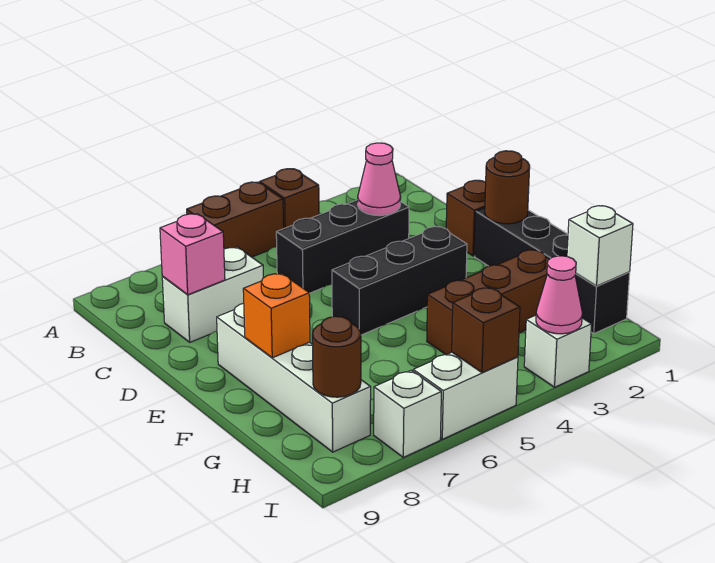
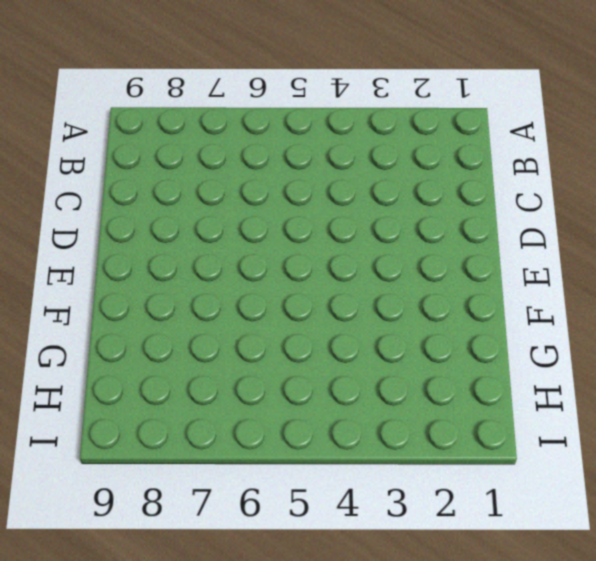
none -> brown brick A4 level 1
none -> brown brick A5:A6 level 1
none -> black brick C3:C5 level 1

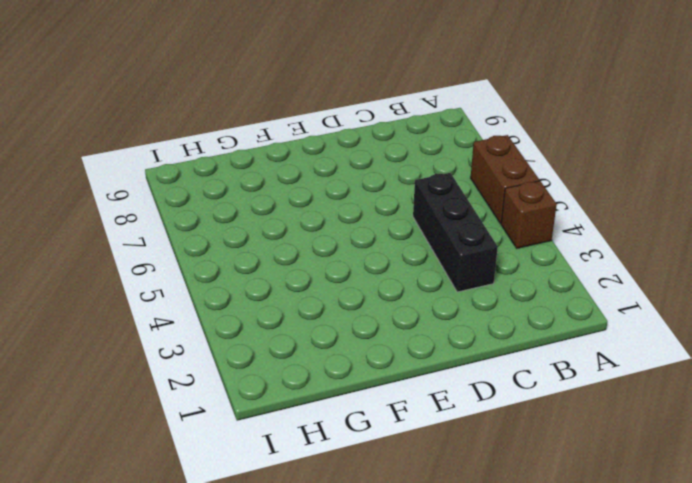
none -> white brick C7:C8 level 1
none -> brown brick D1 level 1
none -> black brick E1:H1 level 1

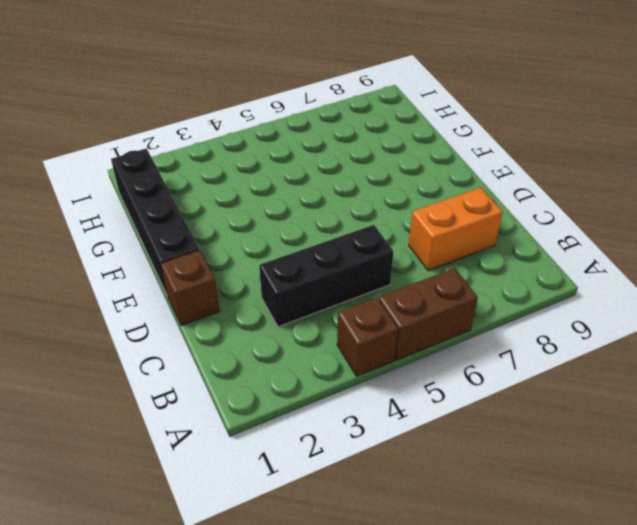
orange brick C7:C8 level 1 -> white brick C7:C8 level 1
none -> black brick E3:E5 level 1
none -> white brick E8:H8 level 1
none -> brown brick G2:G4 level 1

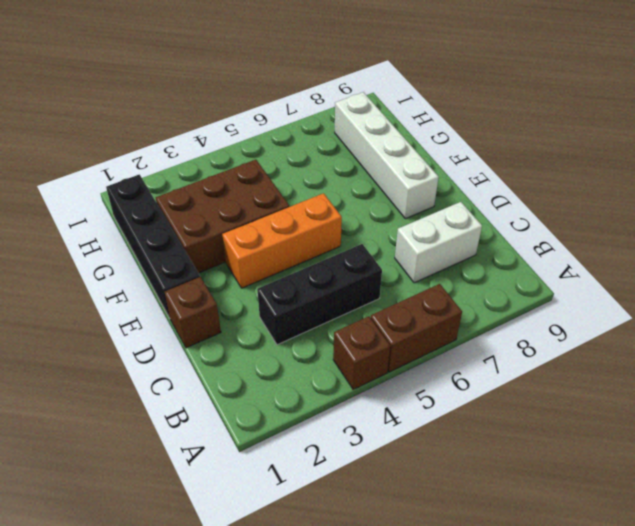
orange brick E3:E5 level 1 -> black brick E3:E5 level 1
brown brick F2:G4 level 1 -> brown brick G2:G4 level 1
none -> white brick I3 level 1
none -> white brick I5:I6 level 1
none -> white brick I7 level 1

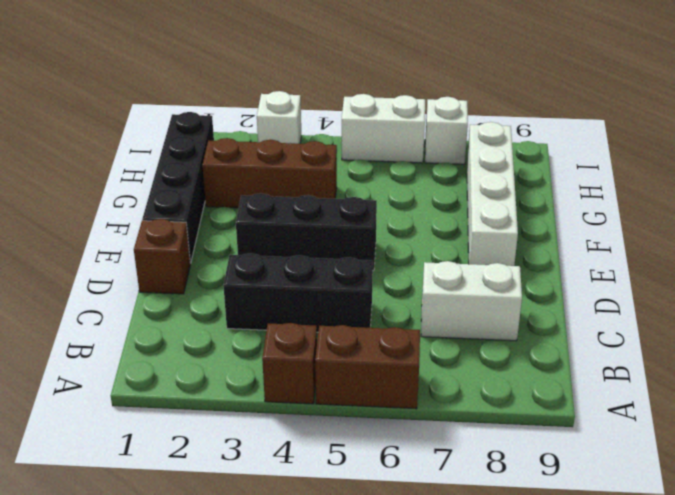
none -> pink cone C3 level 2
none -> pink brick C8 level 2
none -> brown round brick E1 level 2

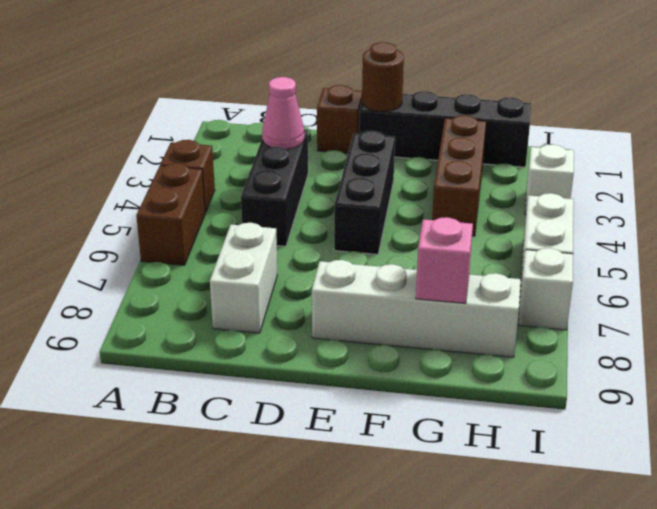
pink brick G8 level 2 -> pink brick C8 level 2
none -> orange brick F8 level 2
none -> white brick H1 level 2
none -> brown round brick H8 level 2

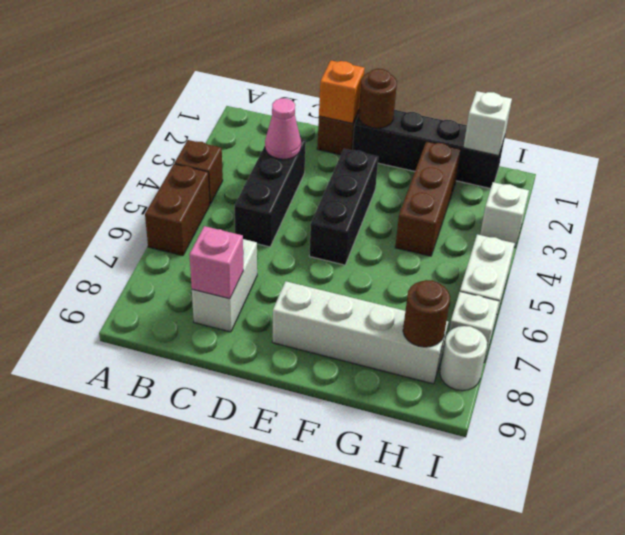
orange brick D1 level 2 -> orange brick F8 level 2
white round brick I8 level 1 -> none
none -> pink cone I3 level 2
none -> brown brick I5 level 2

